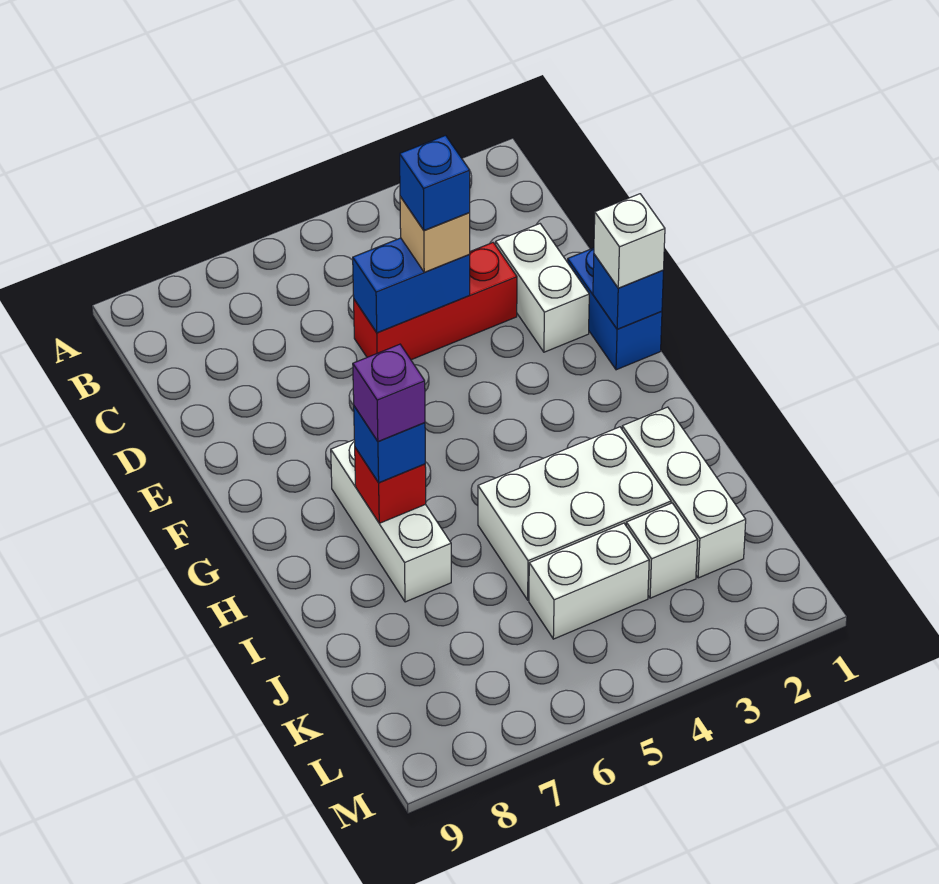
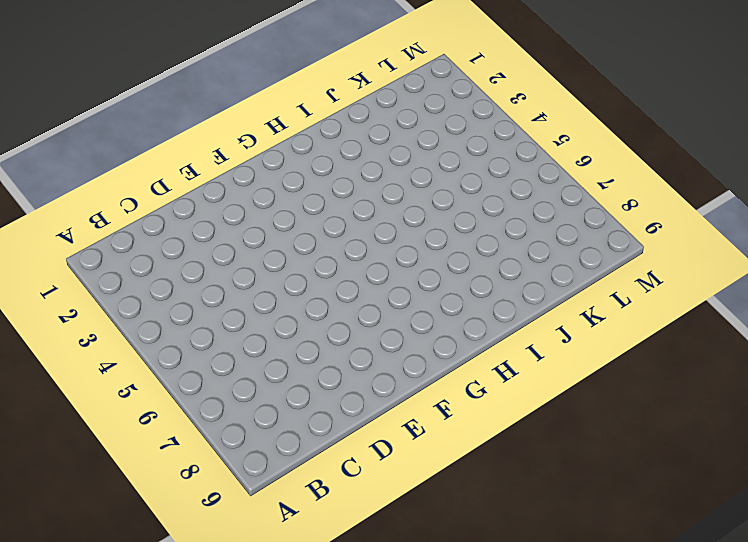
none -> white brick D2:E2 level 1
none -> red brick D3:D5 level 1
none -> blue brick E1:F1 level 1

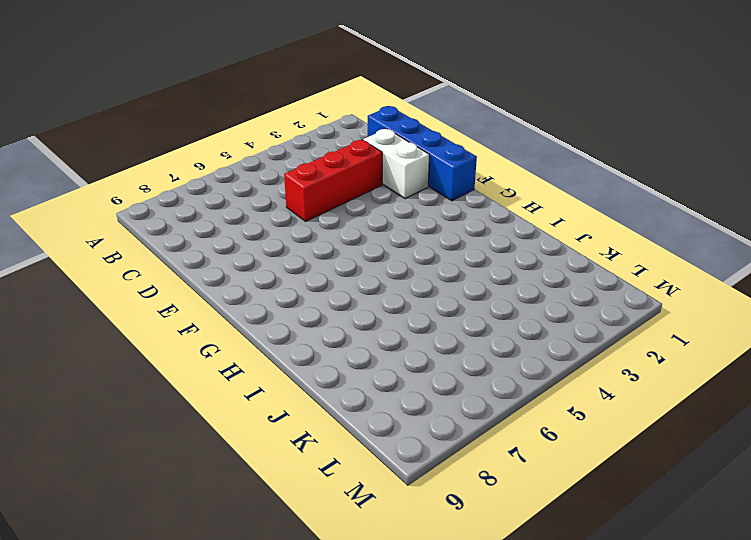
blue brick C1:F1 level 1 -> blue brick E1:F1 level 1
none -> white brick G7:I7 level 1
none -> white brick I2:K2 level 1
none -> white brick I3:J5 level 1

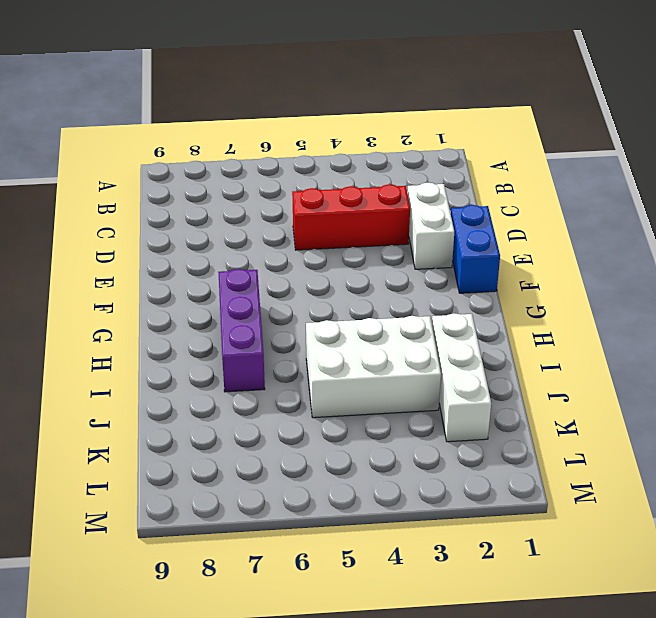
purple brick G7:I7 level 1 -> white brick G7:I7 level 1
none -> white brick K3 level 1
none -> white brick K4:K5 level 1
none -> blue brick D4:D5 level 2

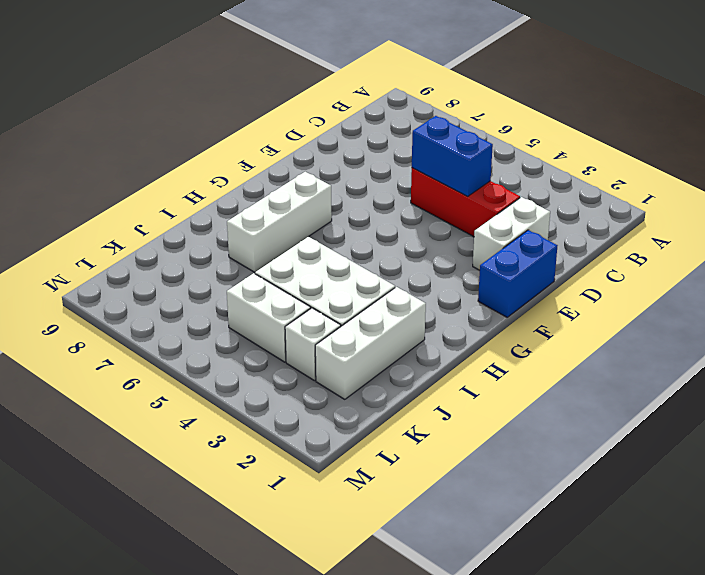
none -> blue brick F1 level 2
none -> red brick H7 level 2
none -> tan brick D4 level 3

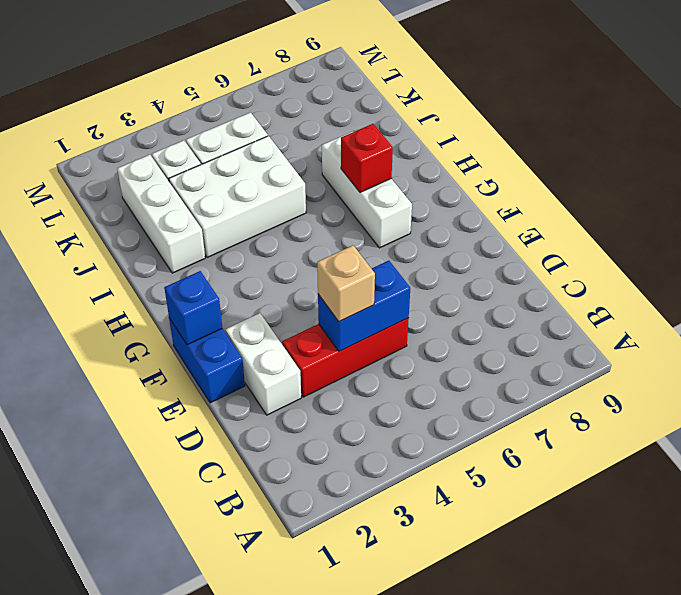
none -> white brick F1 level 3
none -> blue brick H7 level 3
none -> blue brick D4 level 4

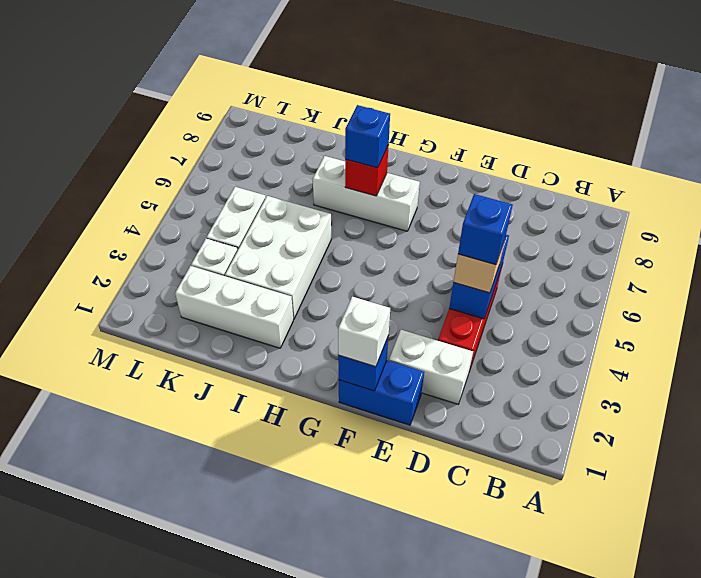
none -> purple brick H7 level 4

